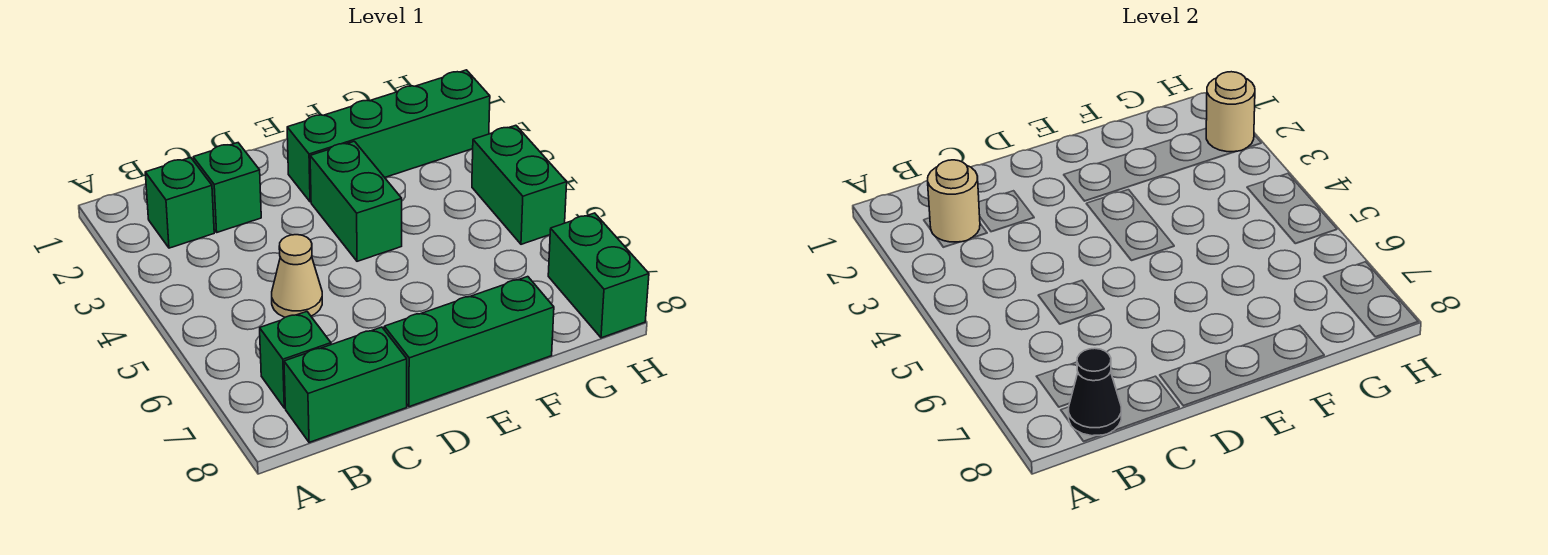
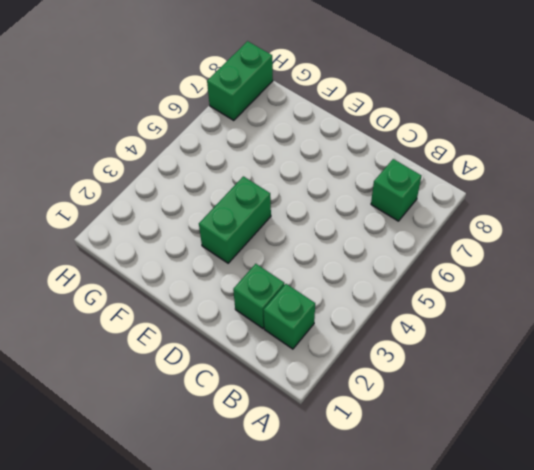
none -> green brick B8:C8 level 1
none -> tan cone C5 level 1
none -> green brick D8:F8 level 1

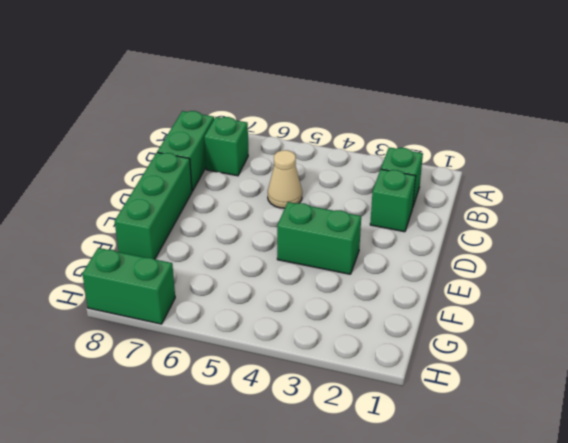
none -> green brick E2:H2 level 1
none -> green brick H4:H5 level 1
none -> tan round brick B2 level 2

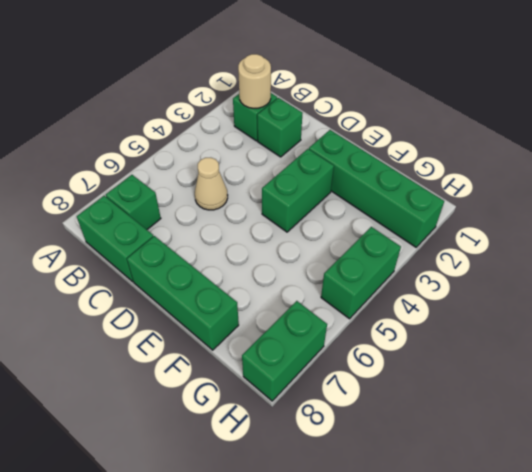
none -> black cone B8 level 2
none -> tan round brick H2 level 2

